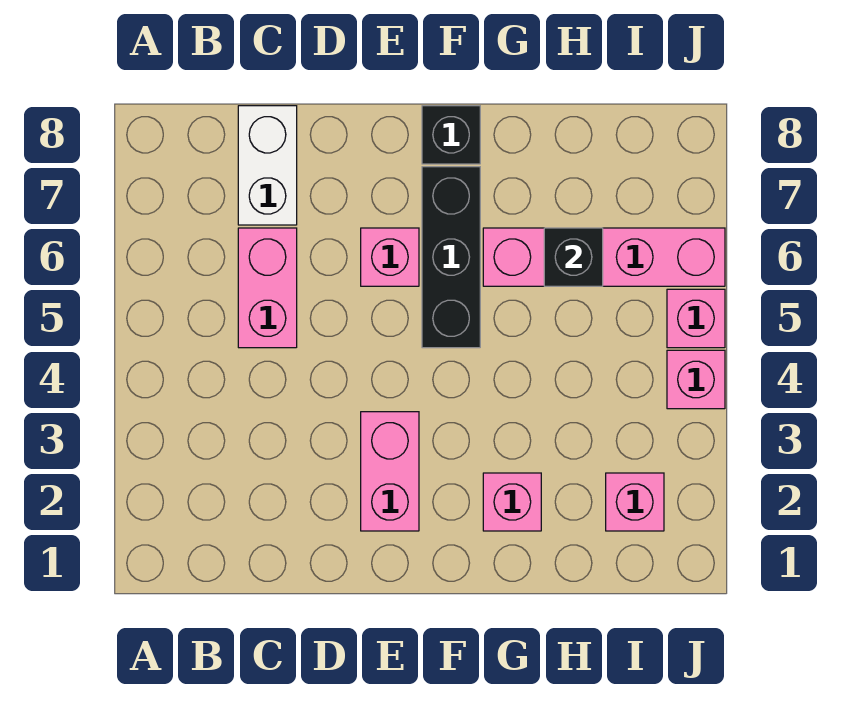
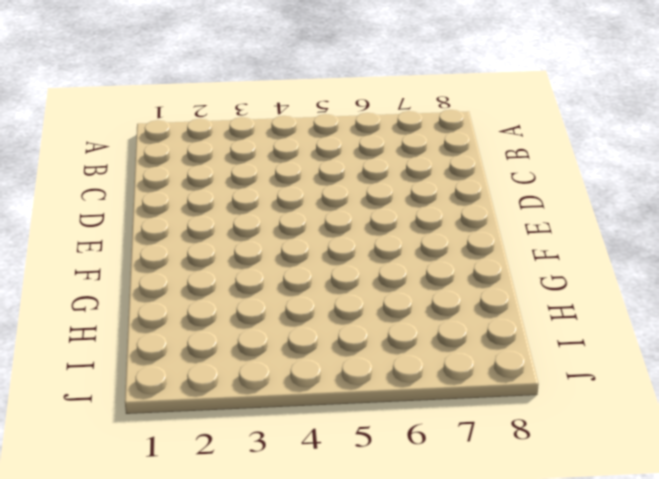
none -> pink brick C5:C6 level 1
none -> white brick C7:C8 level 1
none -> pink brick E2:E3 level 1

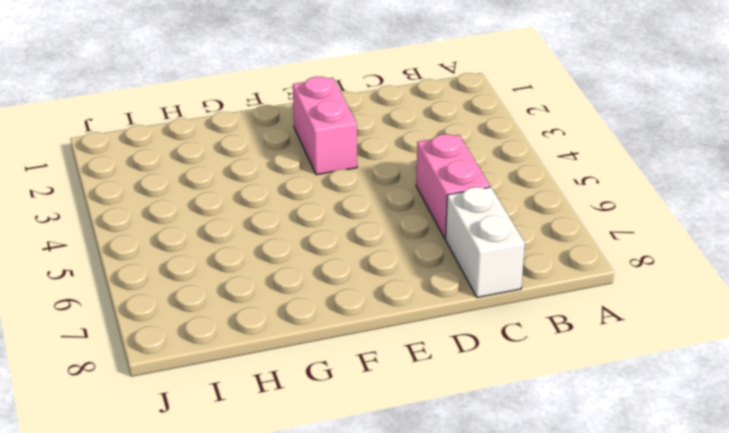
none -> pink brick E6 level 1
none -> black brick F5:F7 level 1
none -> black brick F8 level 1

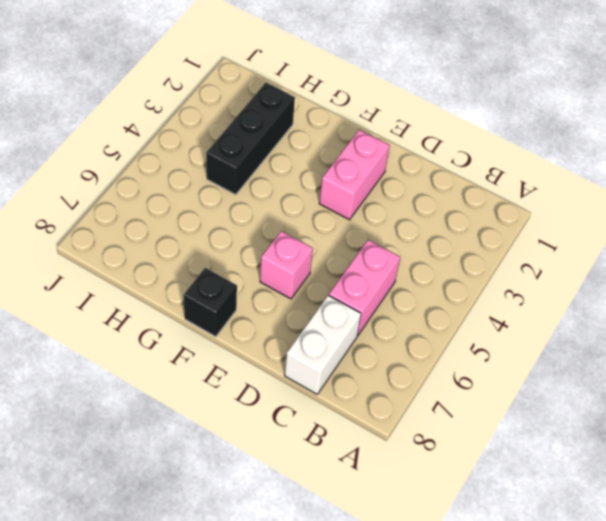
black brick H2:H4 level 1 -> black brick F5:F7 level 1
none -> pink brick G2 level 1
none -> pink brick G6:J6 level 1
none -> pink brick I2 level 1

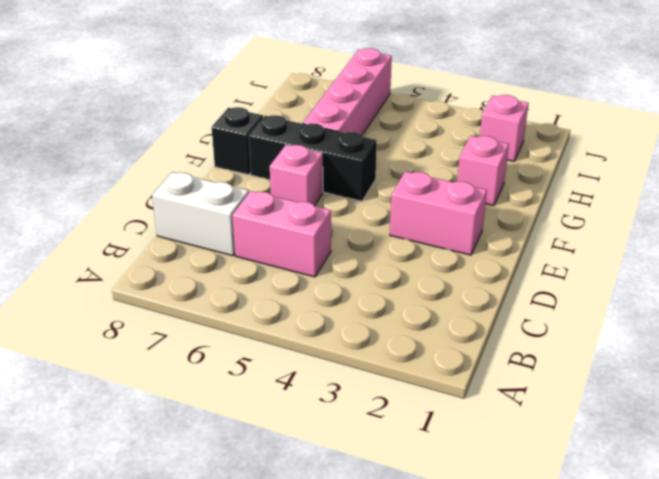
none -> pink brick J4 level 1
none -> pink brick J5 level 1
none -> black brick H6 level 2

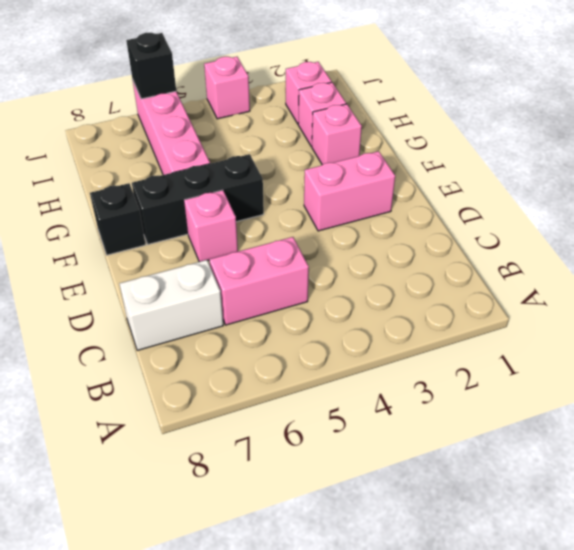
pink brick H2 level 1 -> pink brick J5 level 1
black brick J6 level 2 -> black brick H6 level 2

